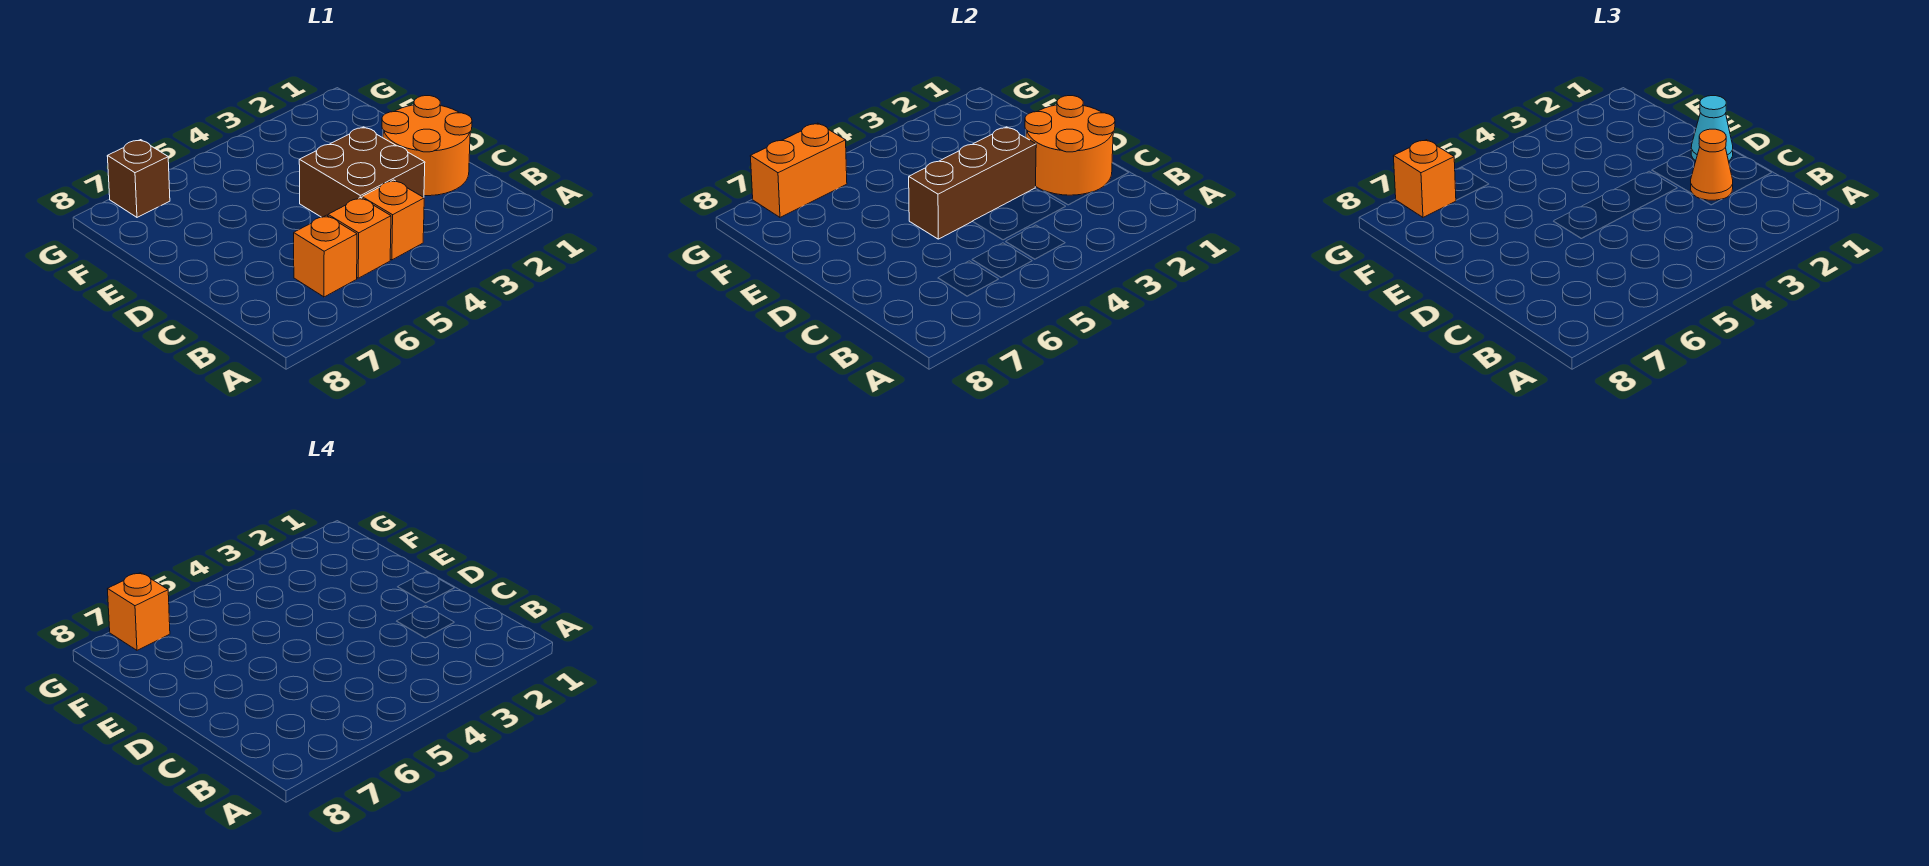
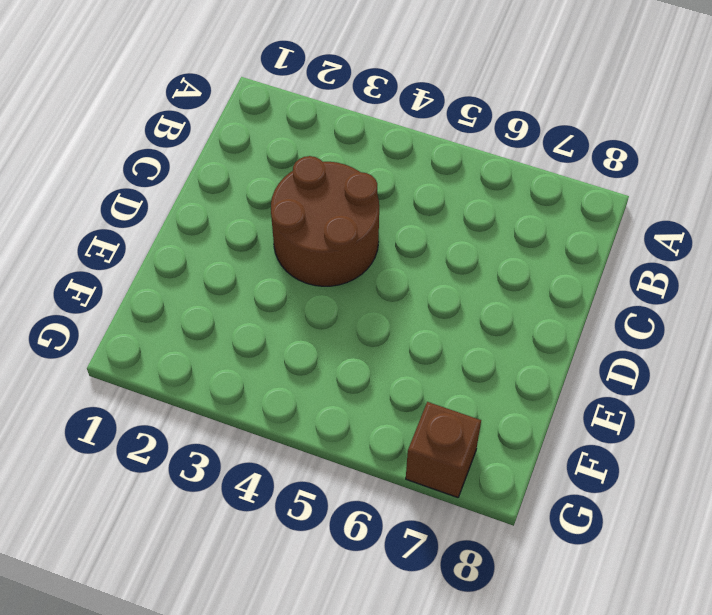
brown round brick C3:D4 level 1 -> brown brick C3:D4 level 1
none -> orange brick B4 level 1
none -> orange brick B5 level 1
none -> orange brick B6 level 1

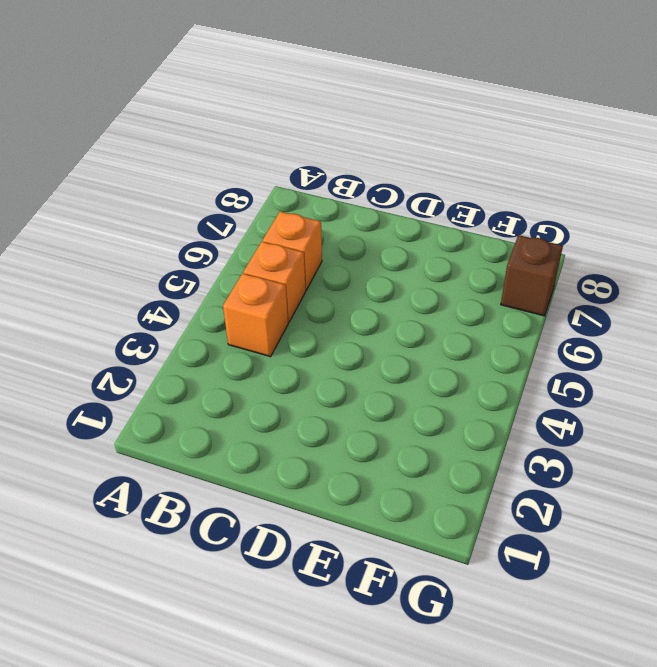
none -> orange round brick C1:D2 level 1
none -> brown brick C3:D4 level 1
none -> orange round brick C1:D2 level 2

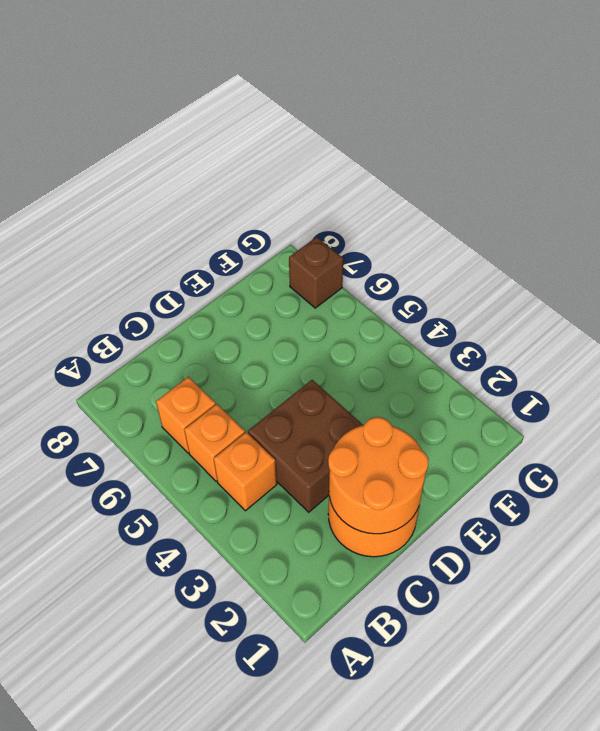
none -> brown brick D3:D5 level 2
none -> orange brick G6:G7 level 2
none -> orange cone C2 level 3

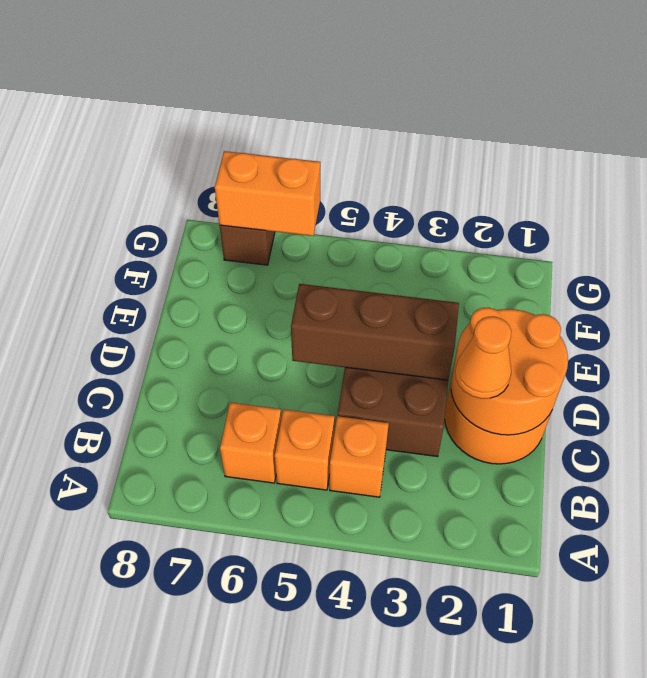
none -> cyan cone D1 level 3
none -> orange brick G7 level 3
none -> orange brick G7 level 4

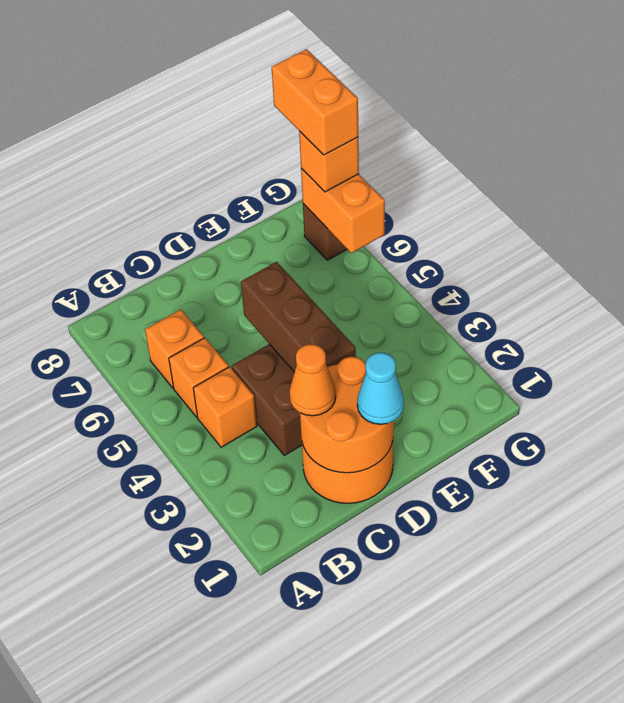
orange brick G7:G8 level 4 -> orange brick G7 level 4

